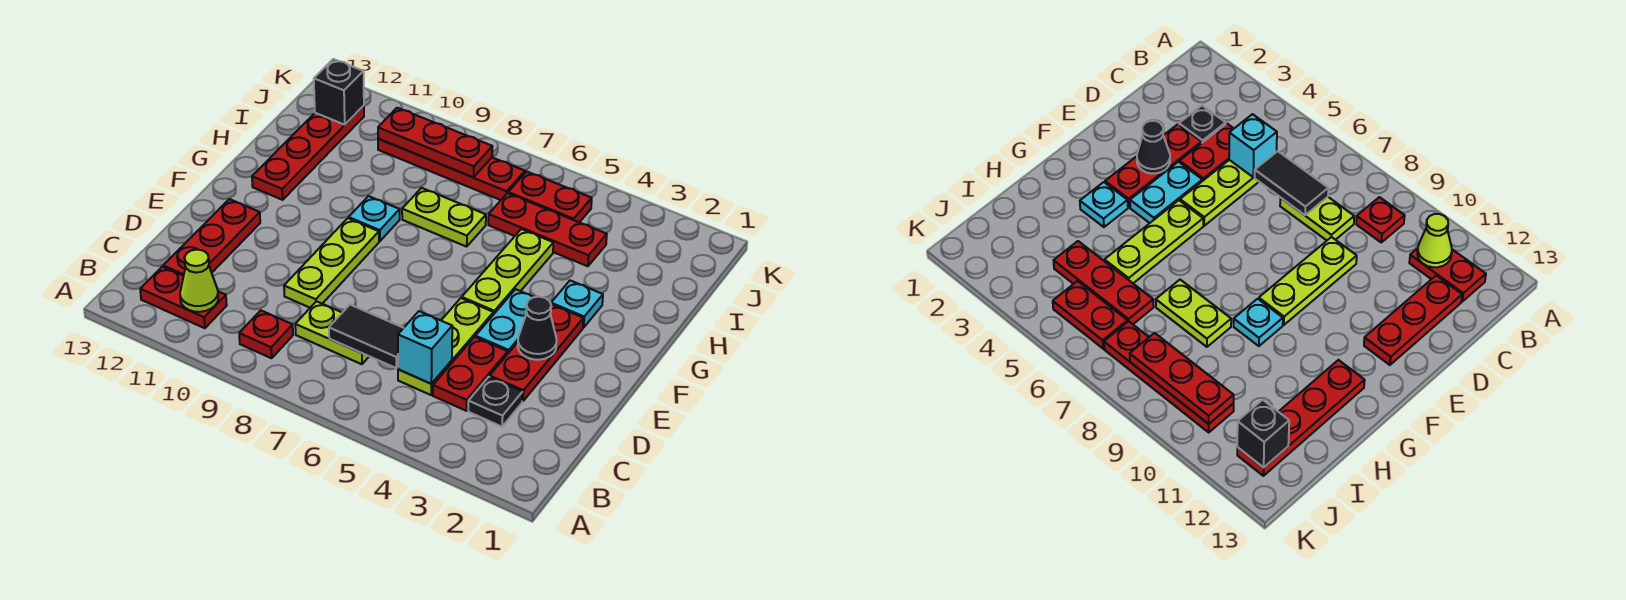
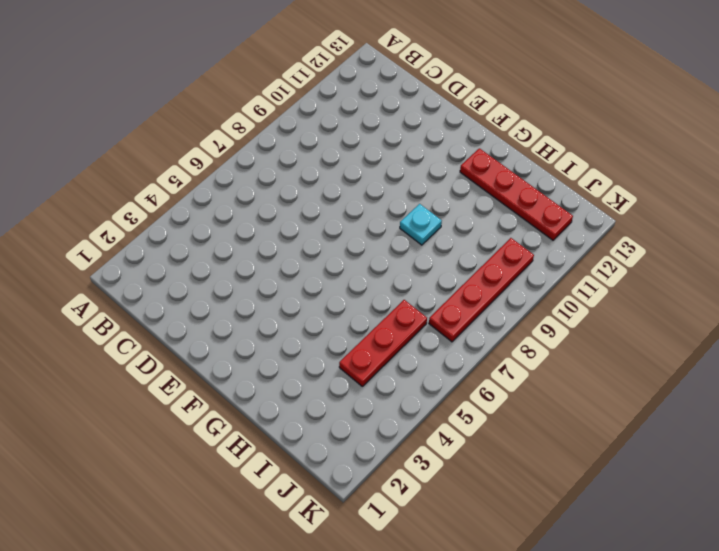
none -> red plate B9 level 1
none -> red plate B11:B12 level 1
none -> black plate C3 level 1

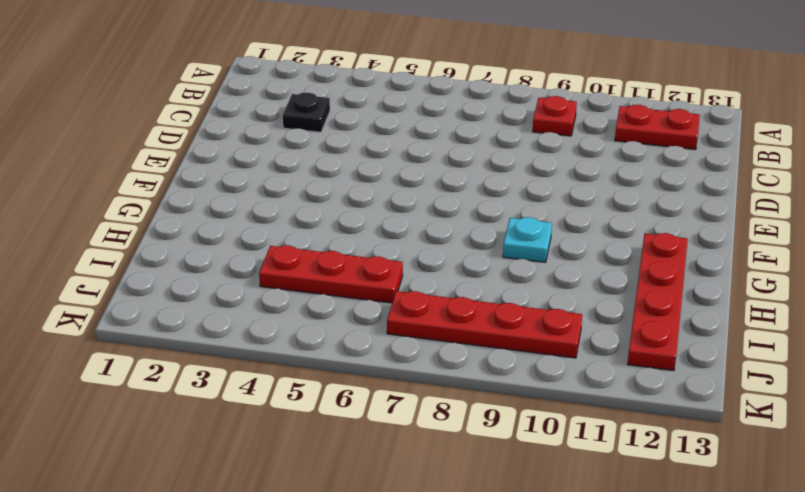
none -> red plate C4:D4 level 1
none -> lime plate C5:E5 level 1
none -> lime plate C7:C8 level 1

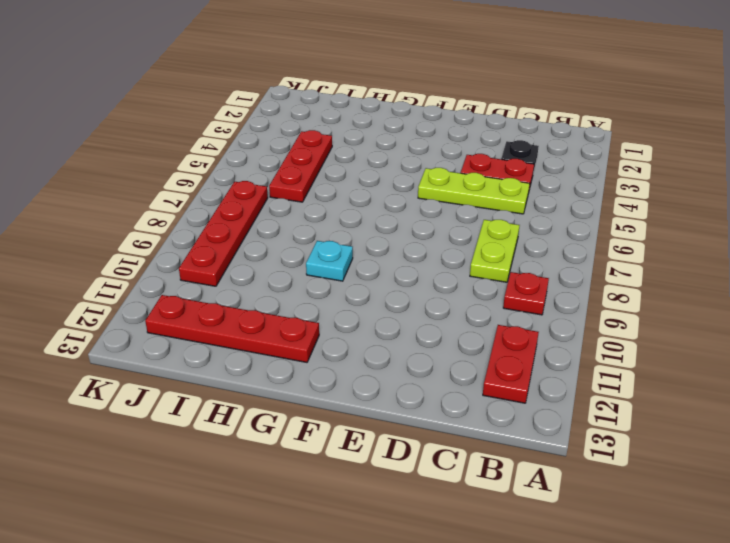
none -> red plate C12:E12 level 1
none -> red plate D3:F3 level 1
none -> lime plate D9:F9 level 1

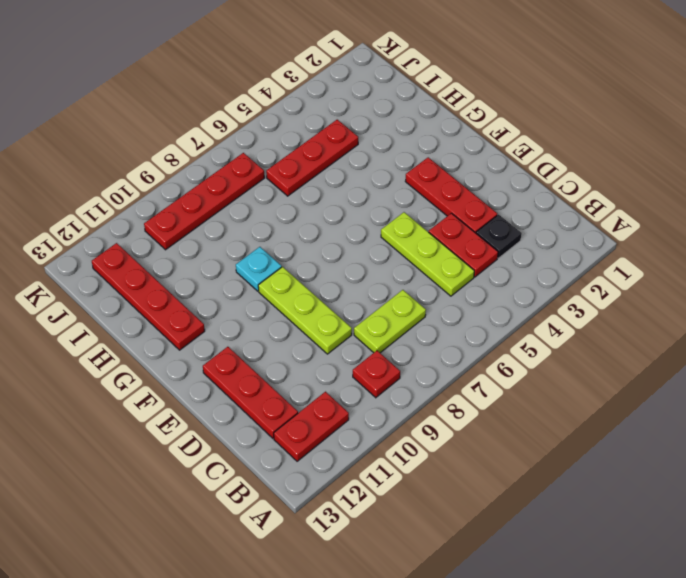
none -> cyan plate E4:F4 level 1
none -> lime plate F5:H5 level 1
none -> cyan plate G3 level 1

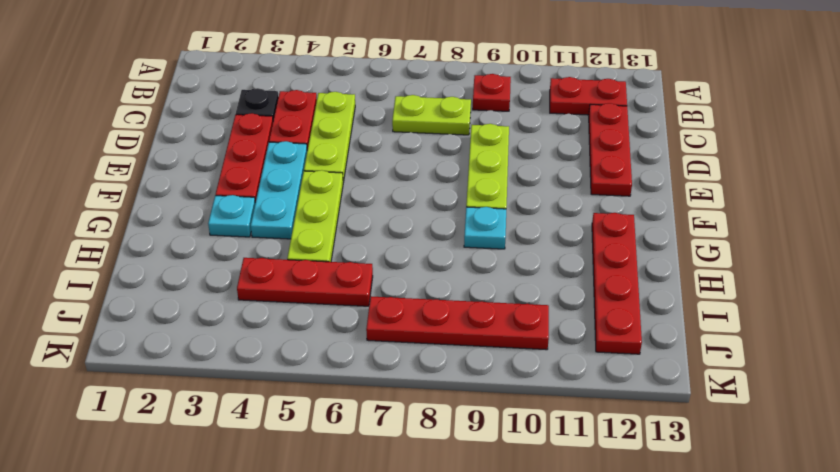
cyan plate E4:G4 level 1 -> cyan plate E4:F4 level 1
none -> lime plate H7:H8 level 1
none -> red plate J5:J6 level 1
none -> lime cone B11 level 2

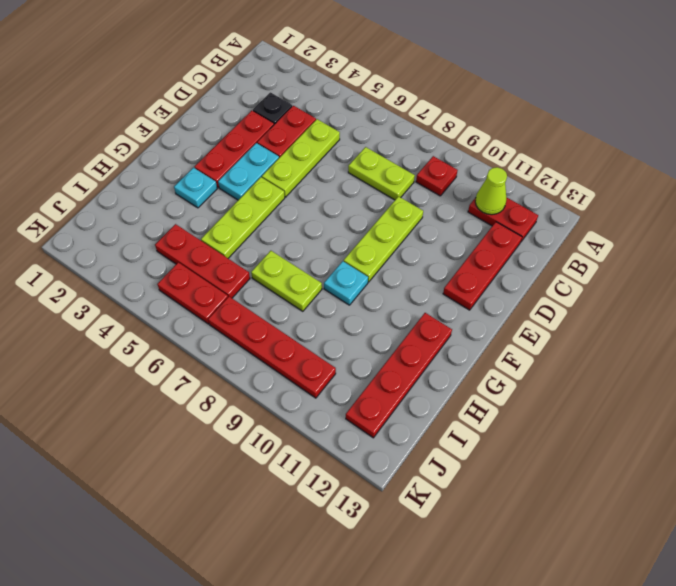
none -> cyan brick C5 level 2
none -> black tile C6:C7 level 2
none -> black cone E3 level 2

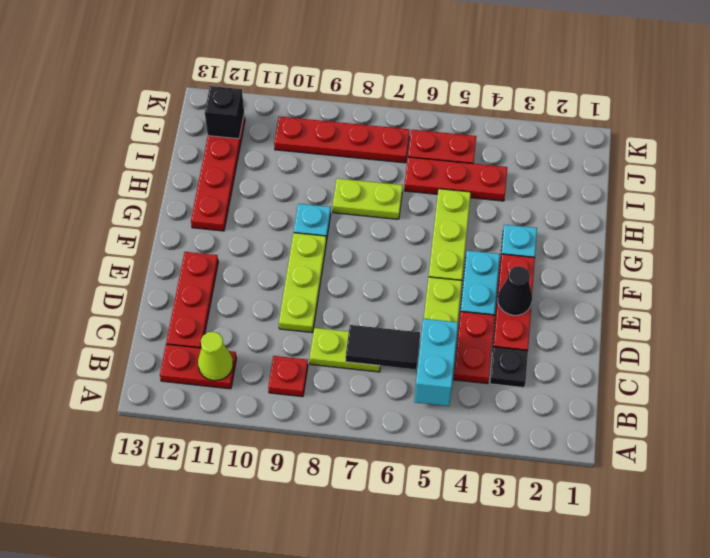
cyan brick B5:C5 level 2 -> cyan brick C5 level 2
none -> red plate J8:J10 level 2

